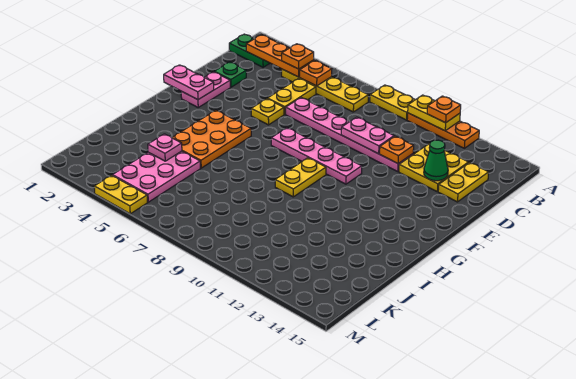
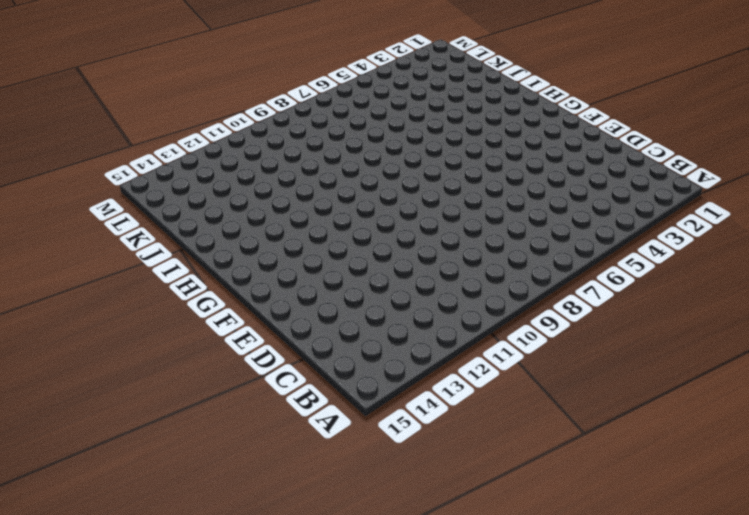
none -> yellow plate A8:A9 level 1
none -> orange plate A10:A12 level 1
none -> green plate B1:B2 level 1

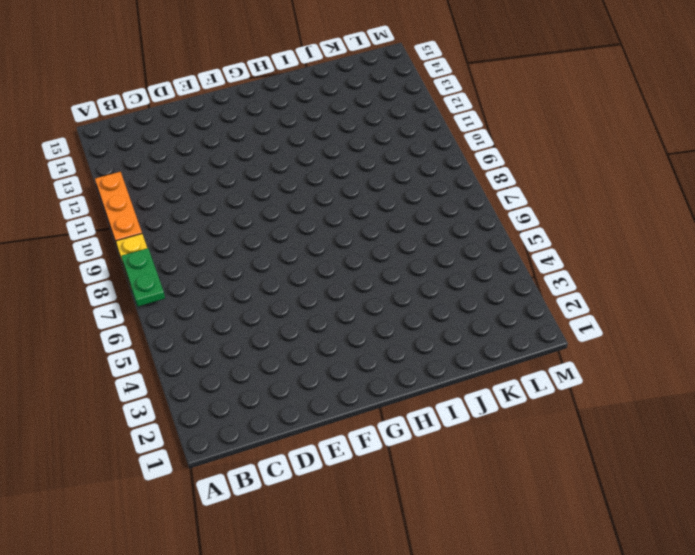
green plate A7:A8 level 2 -> green plate B1:B2 level 1
none -> yellow plate B4:B7 level 1
none -> yellow plate C5:D5 level 1
none -> yellow plate C12:D13 level 1

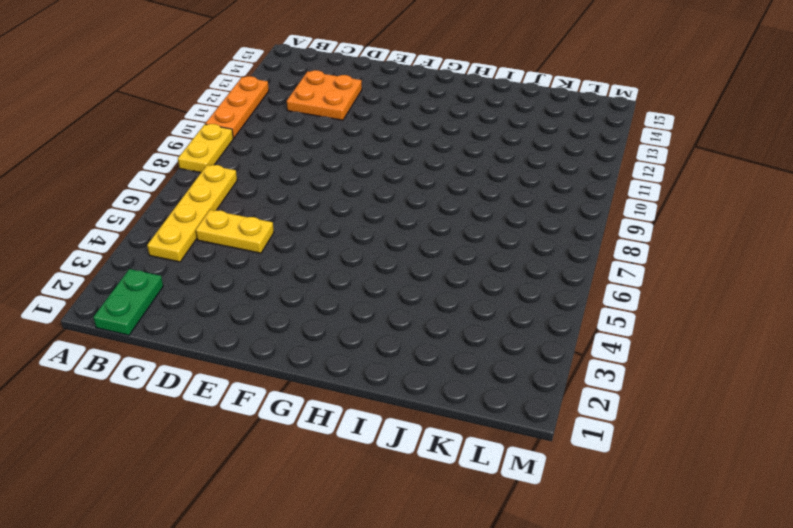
orange plate C12:D13 level 1 -> yellow plate C12:D13 level 1
none -> yellow plate C14:D14 level 1
none -> green plate D2 level 1
none -> pink plate D6:D11 level 1

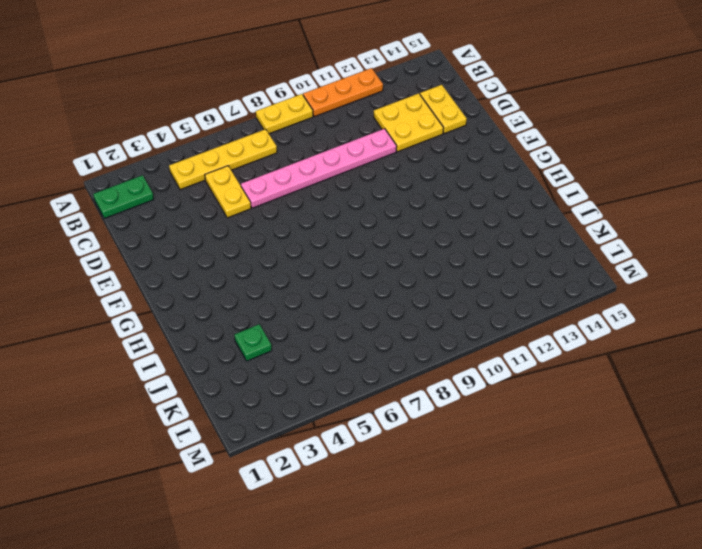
green plate J3 level 1 -> green plate D2 level 1
none -> pink plate E2:F2 level 1
none -> yellow plate E5 level 1
none -> pink plate F7:F10 level 1

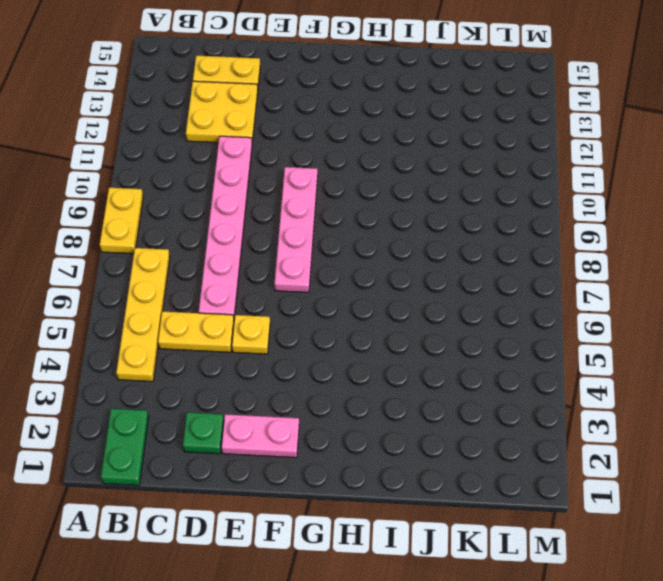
none -> orange plate A10:A12 level 1
none -> orange plate G4:I5 level 1
none -> yellow plate G9:H9 level 1

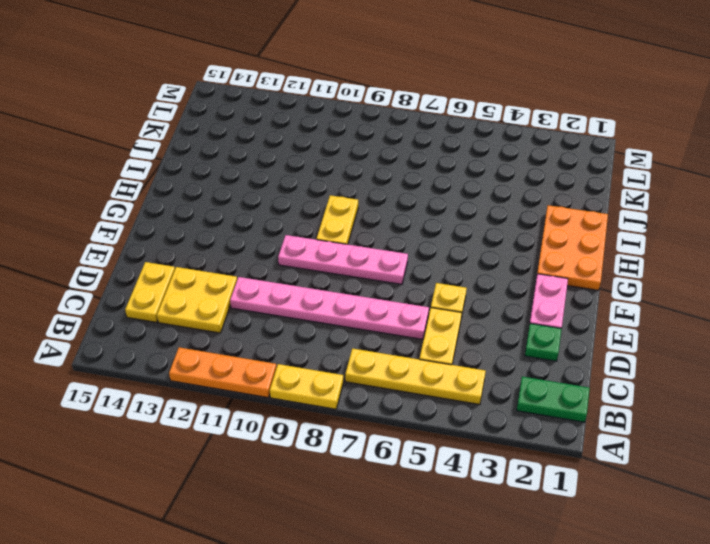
orange plate G1:I2 level 1 -> orange plate G4:I5 level 1
none -> pink plate J4:L5 level 1
none -> yellow plate M4:M5 level 1
none -> yellow plate A10:A11 level 2

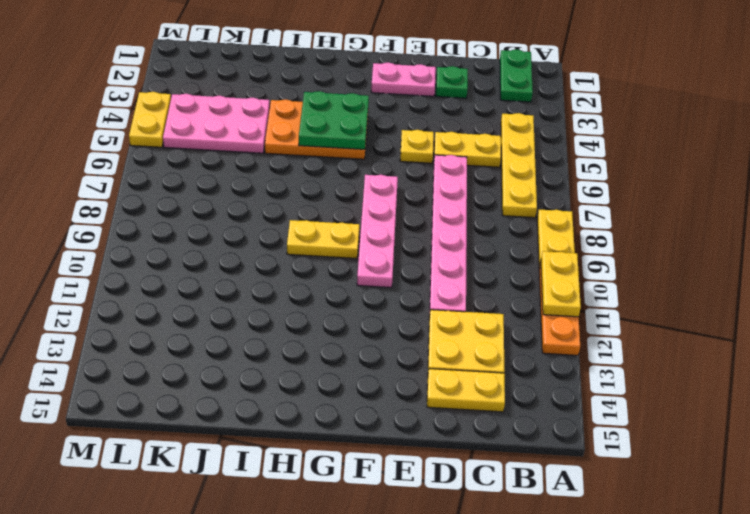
green plate G4:H5 level 2 -> none
none -> orange plate B2:B4 level 2
none -> orange plate B5 level 2
none -> pink plate D9:D10 level 2

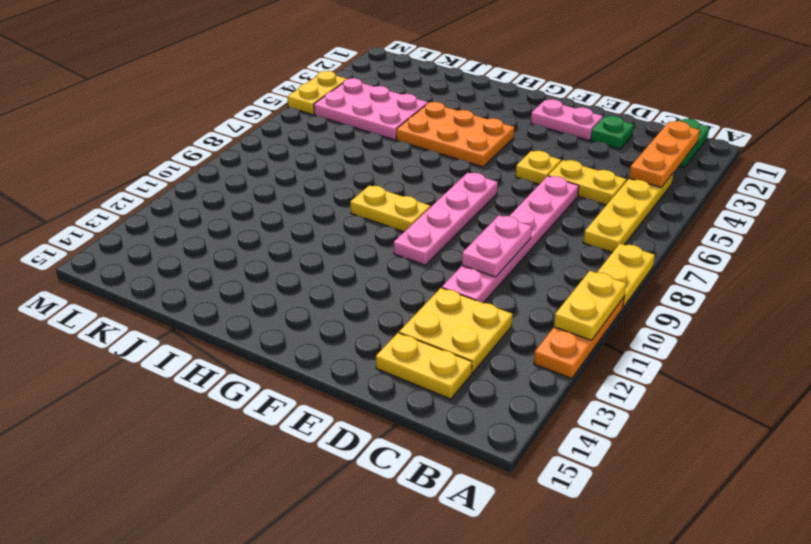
none -> orange plate B5 level 2
none -> orange plate D11 level 2
none -> green cone D13 level 2

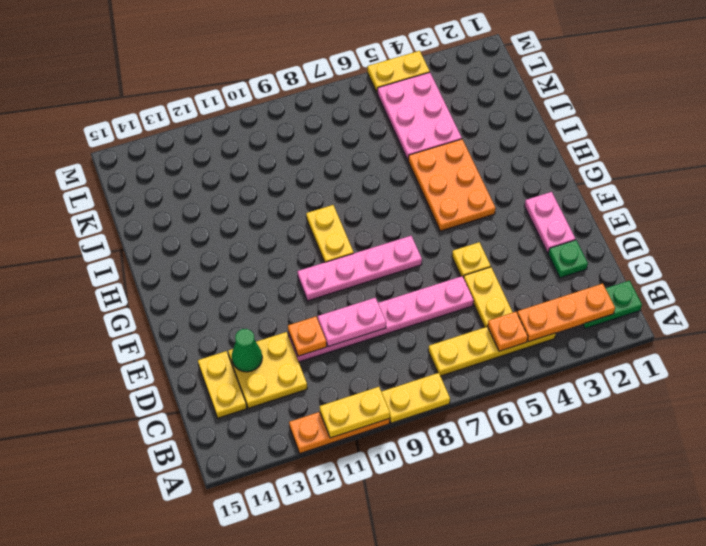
none -> pink plate F1:F2 level 2
none -> pink plate J4 level 2
none -> orange plate A11 level 3

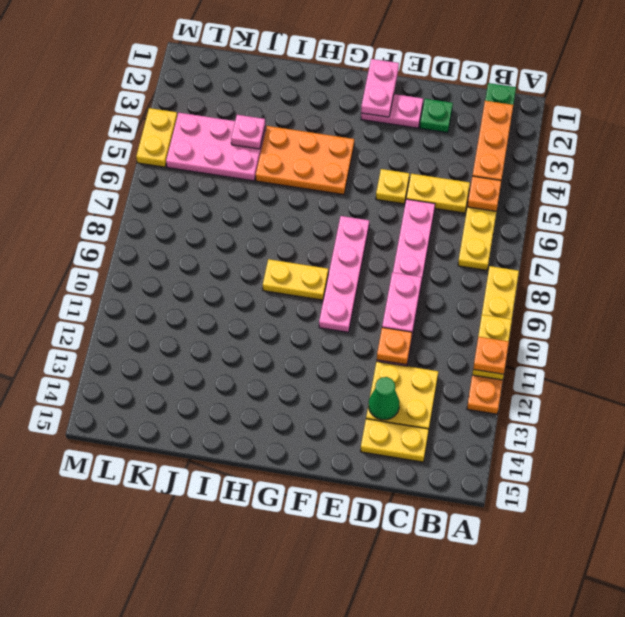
none -> orange plate B4 level 3

